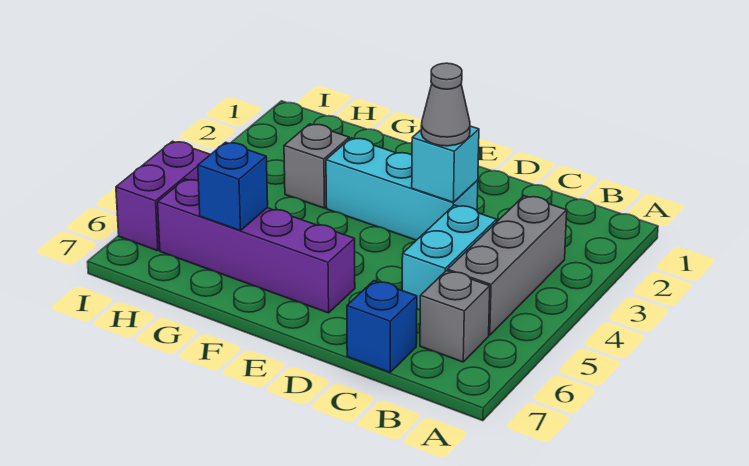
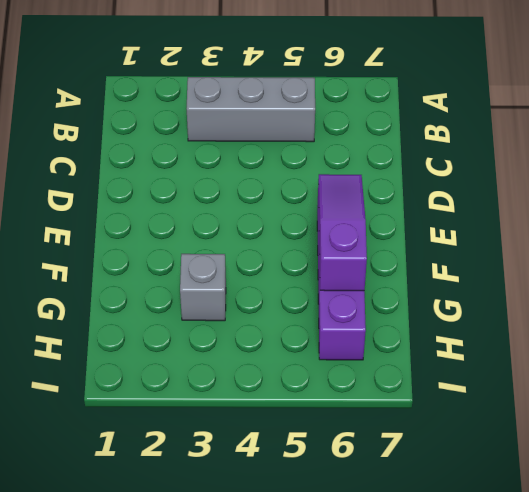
purple slope E6:G6 level 2 top G -> blue brick G6 level 2
none -> grey brick B6 level 1
none -> cyan brick C4:C5 level 1

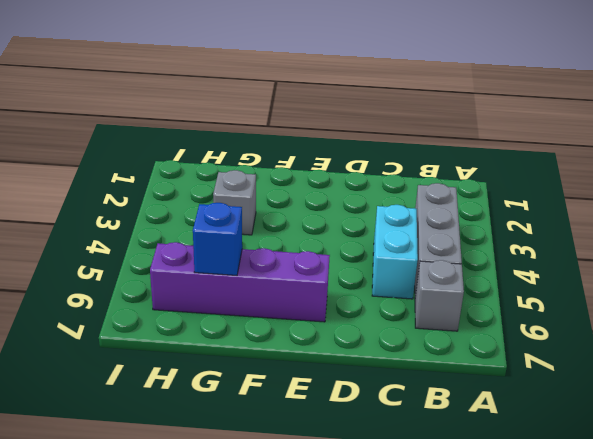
none -> blue brick C7 level 1
none -> cyan brick D3:F3 level 1

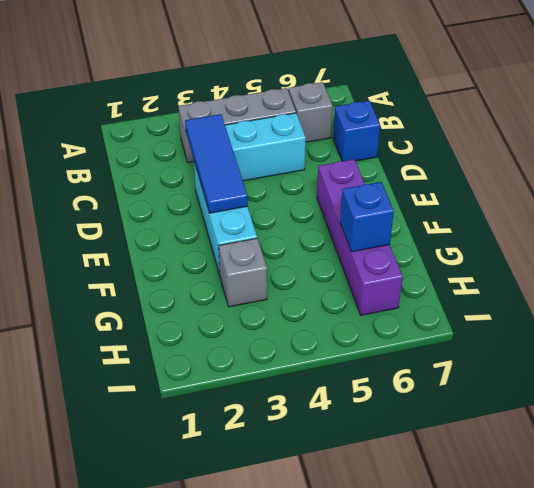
blue tile C3:E3 level 2 -> cyan brick D3 level 2
none -> purple brick I5:I6 level 1
none -> grey cone D3 level 3

